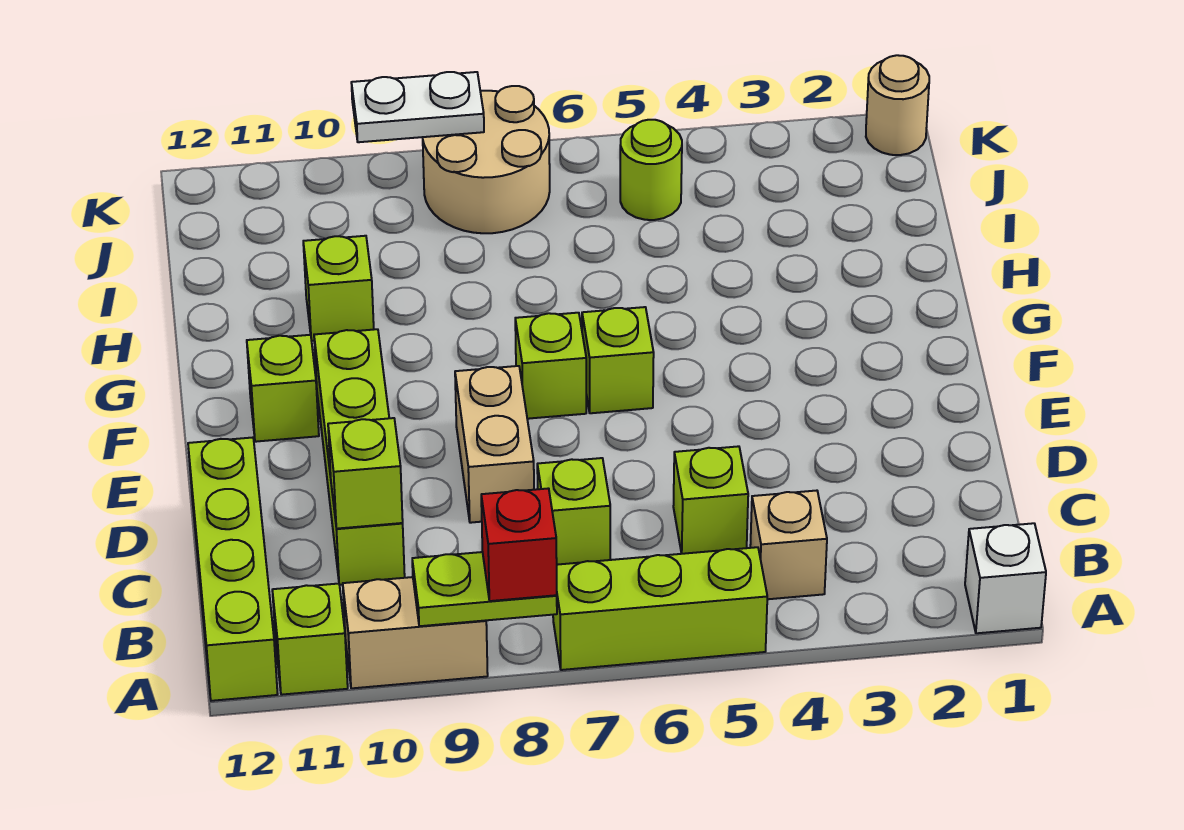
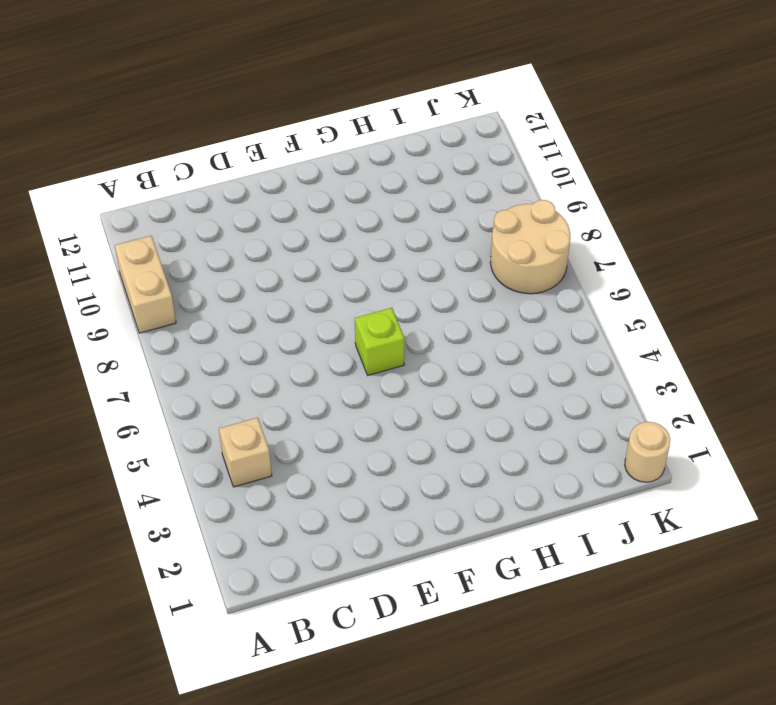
none -> white brick A1 level 1
none -> lime brick A5:A7 level 1
none -> lime brick A11 level 1

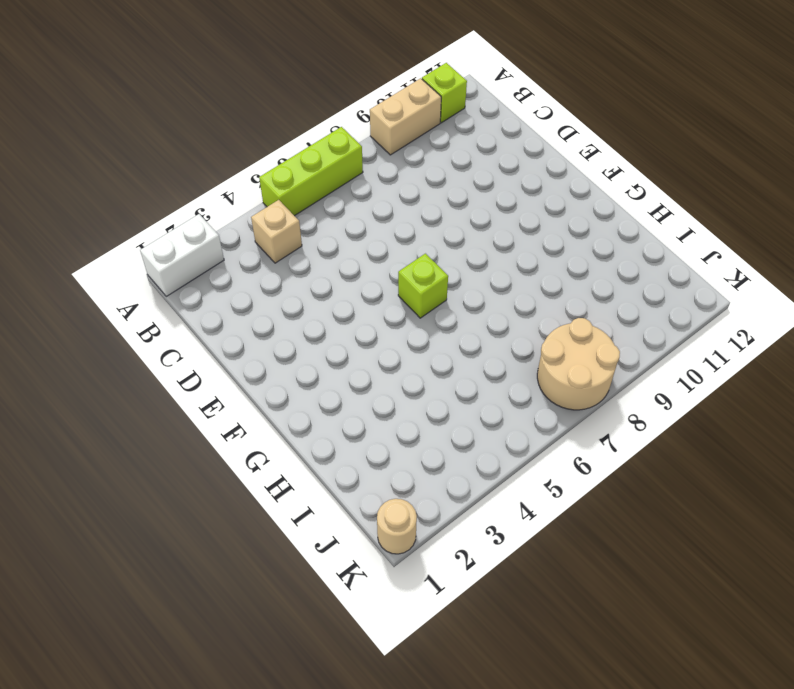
white brick A1:A2 level 1 -> white brick A1 level 1
none -> lime brick A12:D12 level 1
none -> lime brick C5 level 1
none -> lime brick C7 level 1

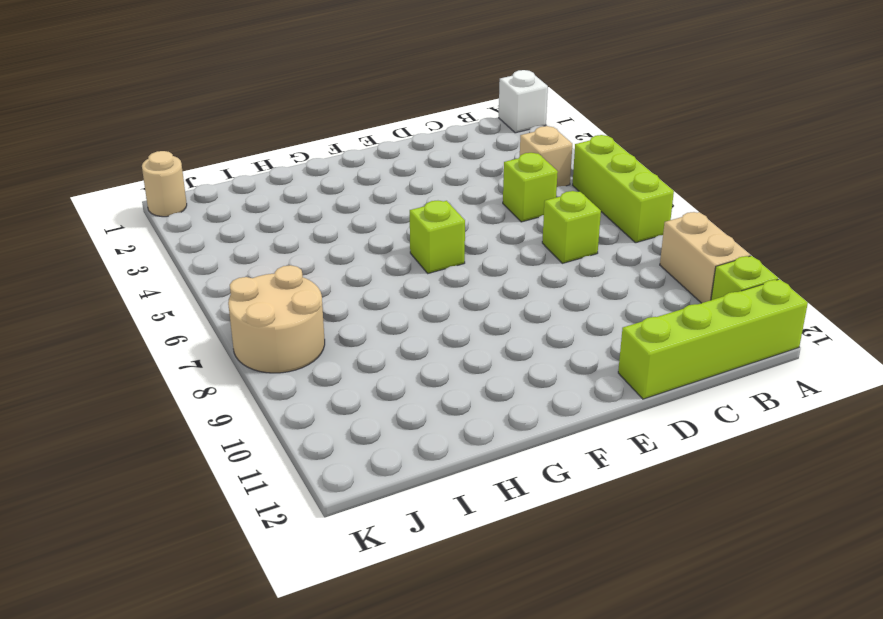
none -> lime brick C10:F10 level 1
none -> tan brick D8:E8 level 1
none -> lime brick F7 level 1

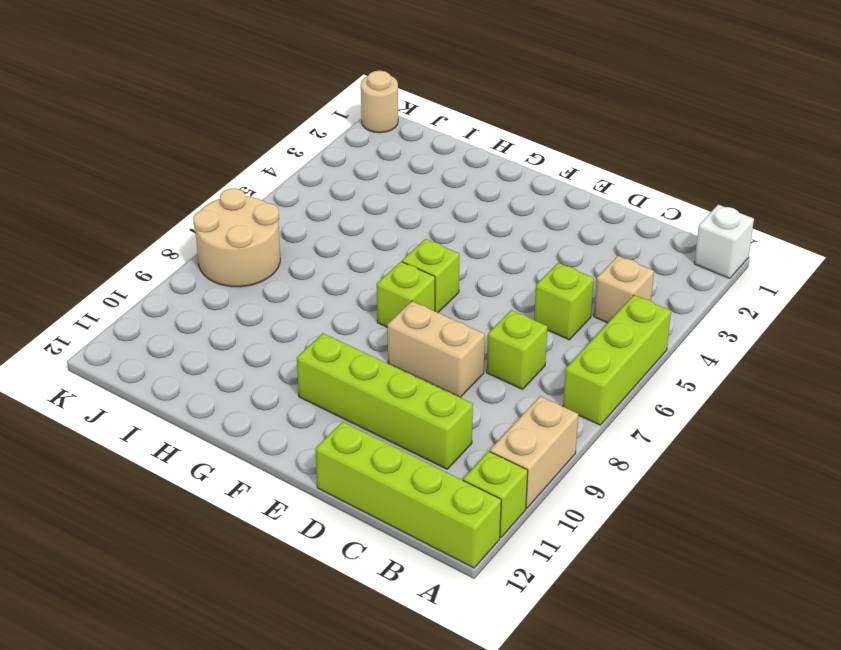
none -> lime brick F11 level 1
none -> lime brick H10 level 1
none -> lime round brick J5 level 1

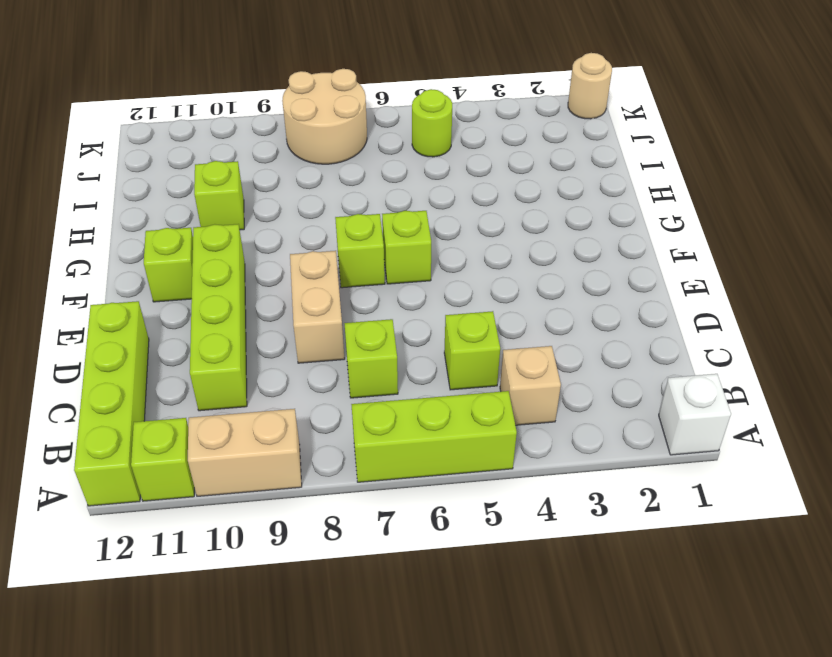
none -> lime plate A8:A9 level 2
none -> lime brick C10 level 2
none -> white plate K8:K9 level 2

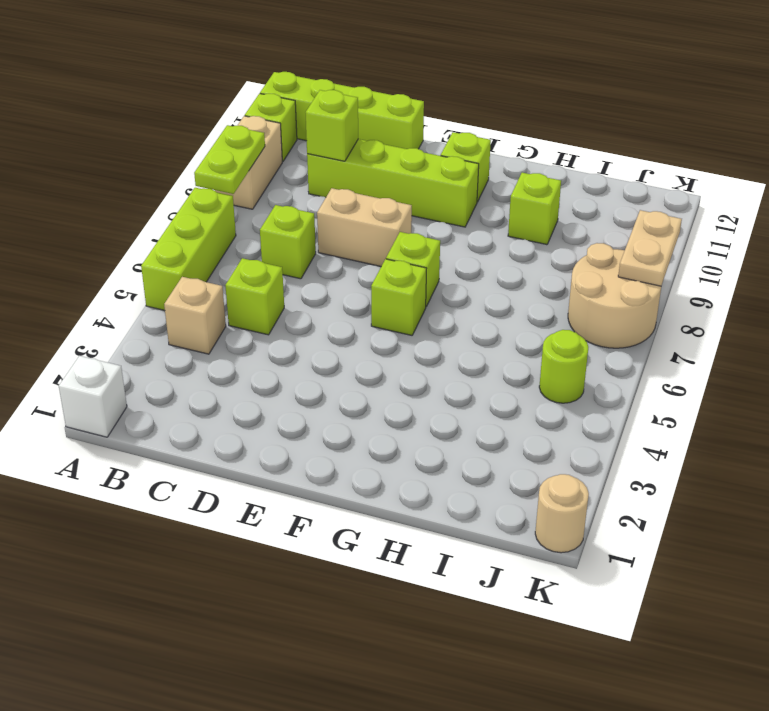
tan plate K8:K9 level 2 -> white plate K8:K9 level 2
none -> red brick A8 level 3

